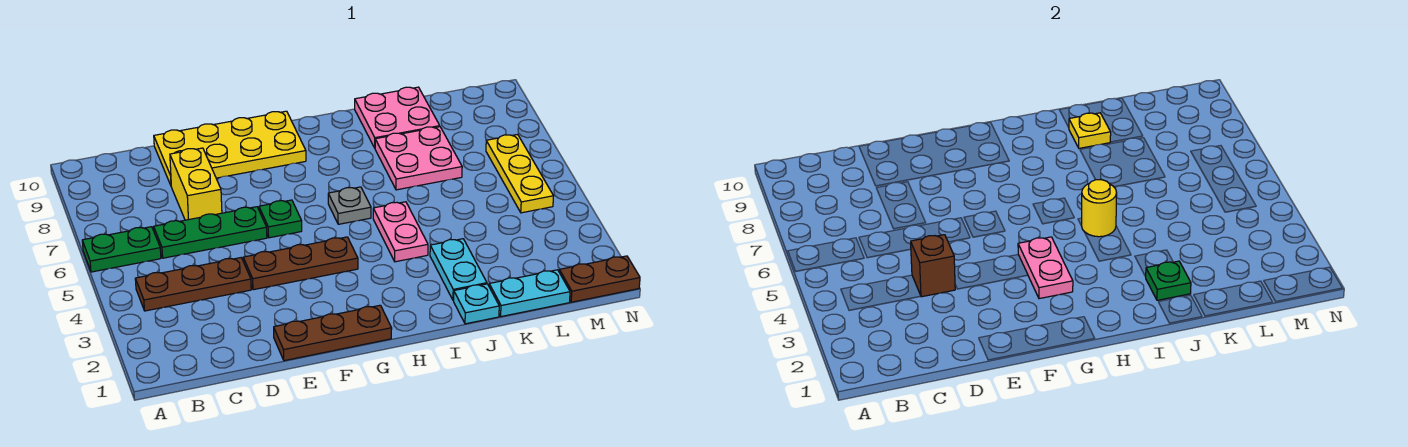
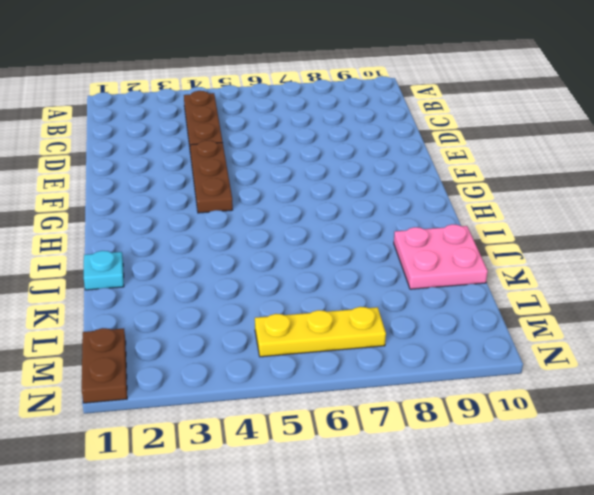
none -> green plate A6:B6 level 1
none -> green plate C6:E6 level 1
none -> yellow brick D7:D8 level 1

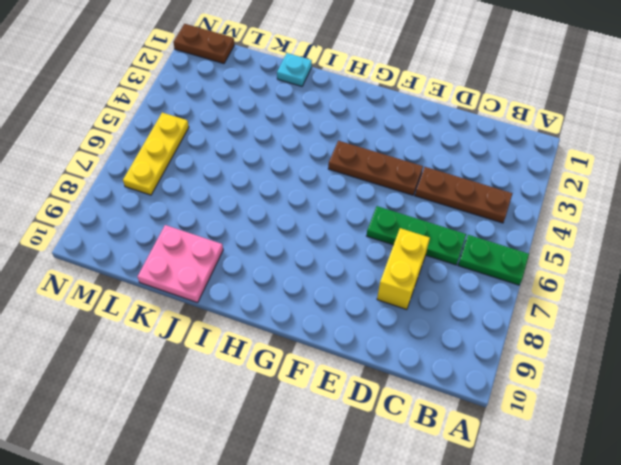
none -> yellow plate D9:G10 level 1
none -> brown plate E1:G1 level 1
none -> green plate F6 level 1

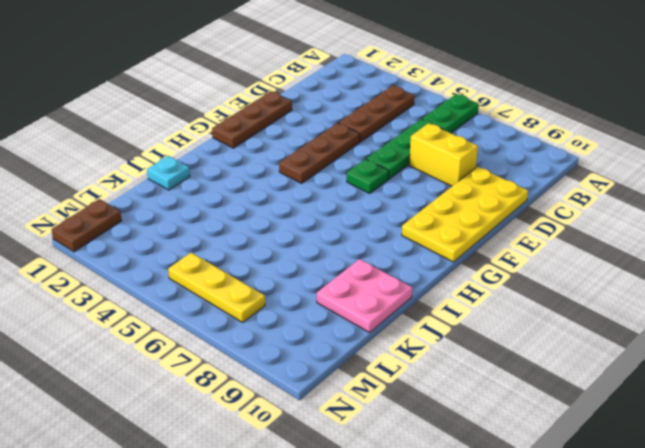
none -> grey plate H6 level 1
none -> pink plate I4:I5 level 1
none -> cyan plate J2:J3 level 1

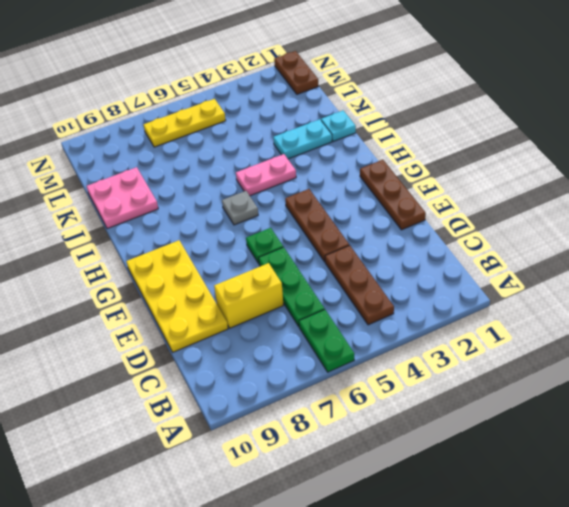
none -> pink plate J7:K8 level 1
none -> cyan plate K1:L1 level 1
none -> brown brick D4 level 2

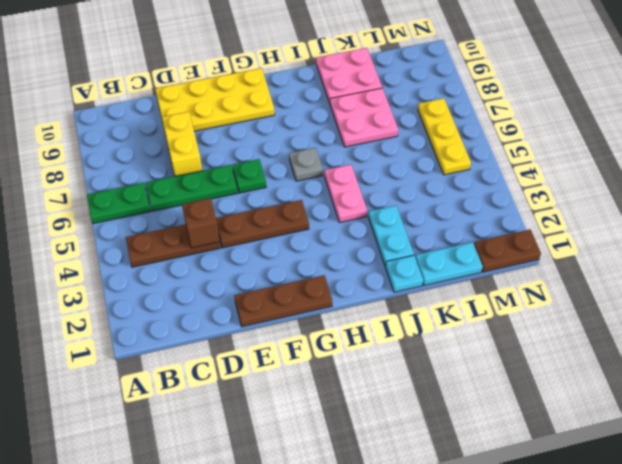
none -> pink plate G3:G4 level 2
none -> yellow round brick I5 level 2
none -> green plate J2 level 2

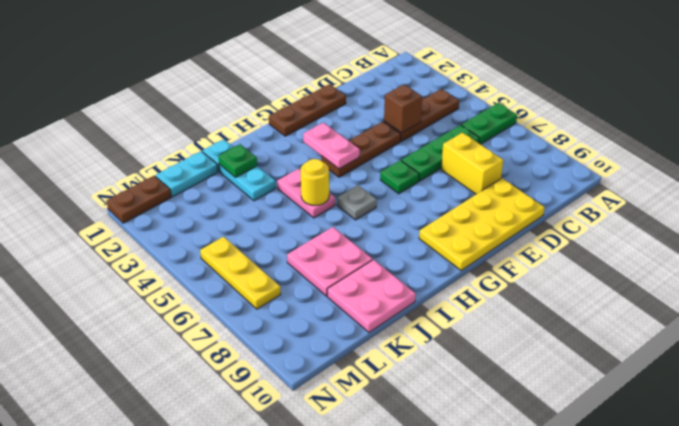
none -> yellow plate J9 level 2

